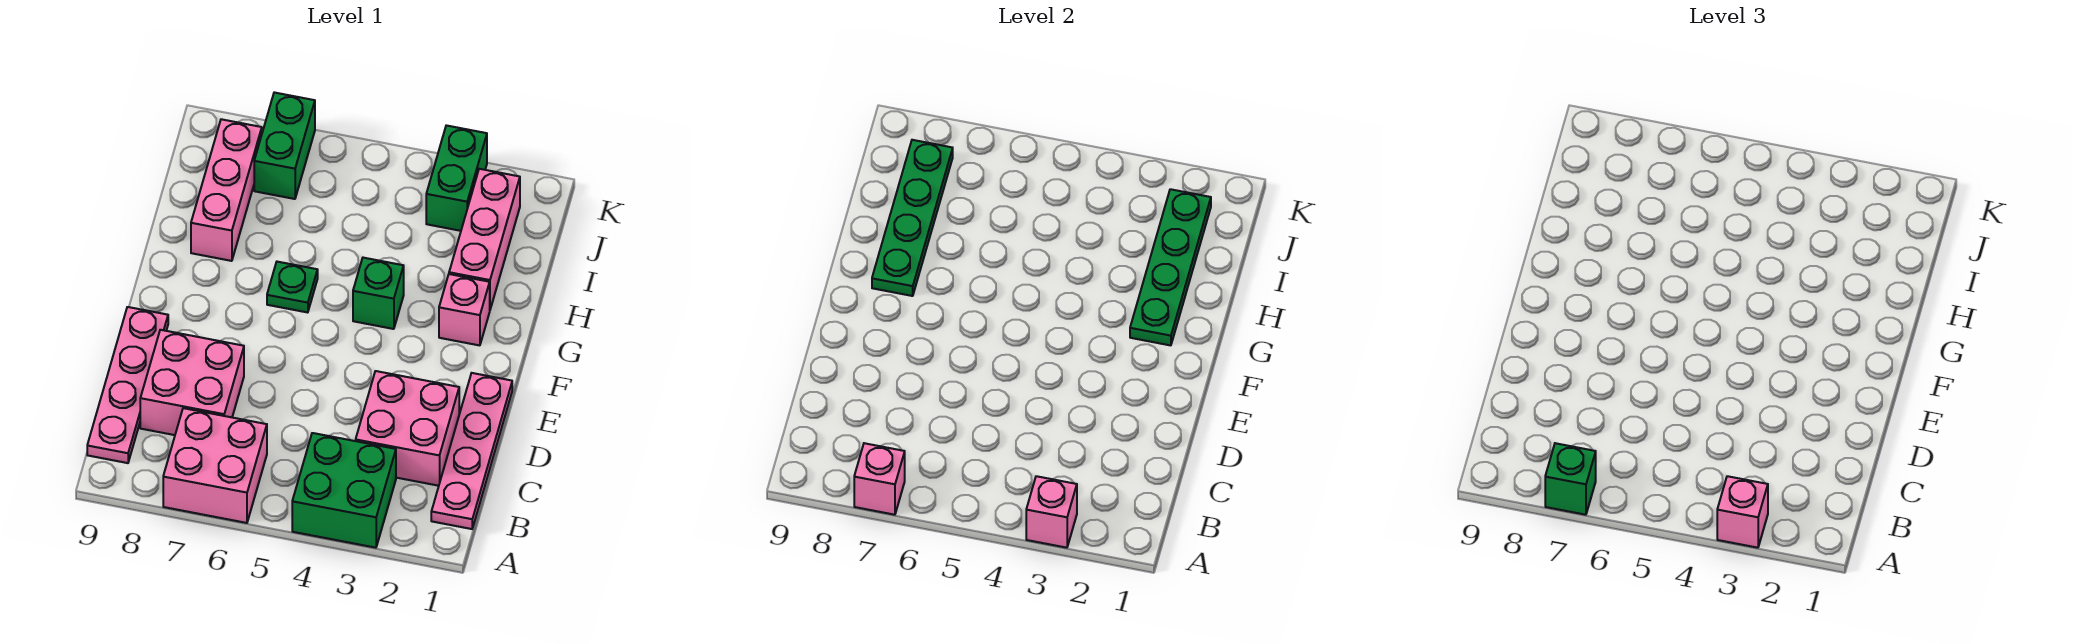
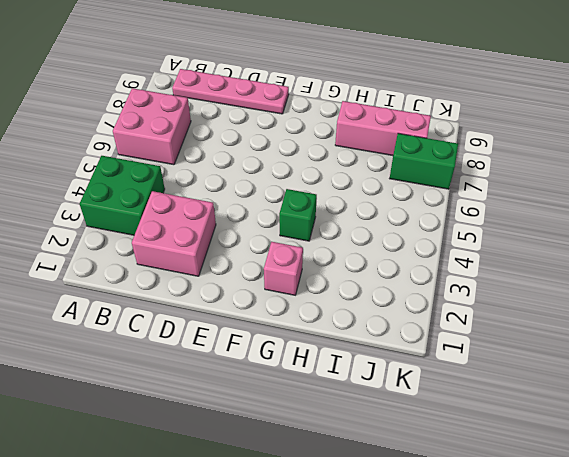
none -> pink plate B1:E1 level 1
none -> pink brick C7:D8 level 1
none -> green plate G6 level 1

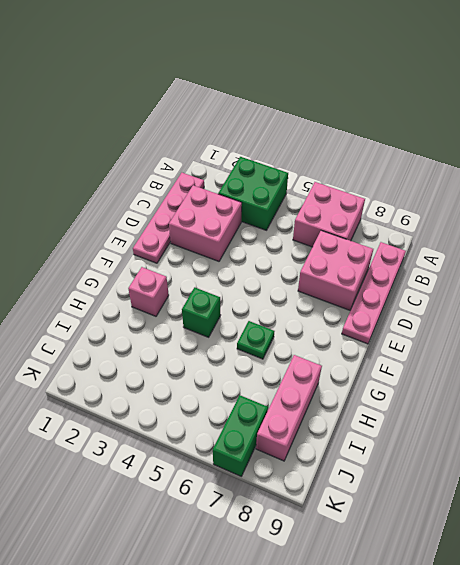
none -> pink brick H2:J2 level 1
none -> green brick J3:K3 level 1
none -> pink brick A3 level 2

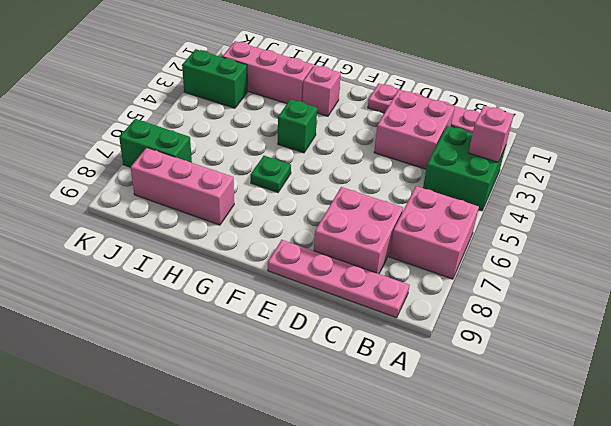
none -> pink brick A7 level 2
none -> green plate G2:J2 level 2
none -> green plate G8:J8 level 2

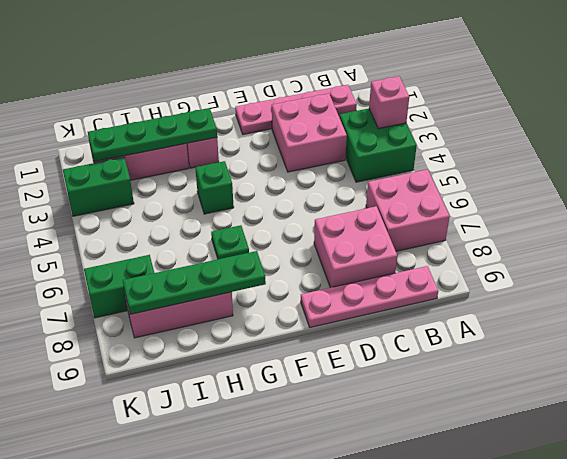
none -> pink brick A7 level 2
none -> pink brick A3 level 3
none -> green brick A7 level 3

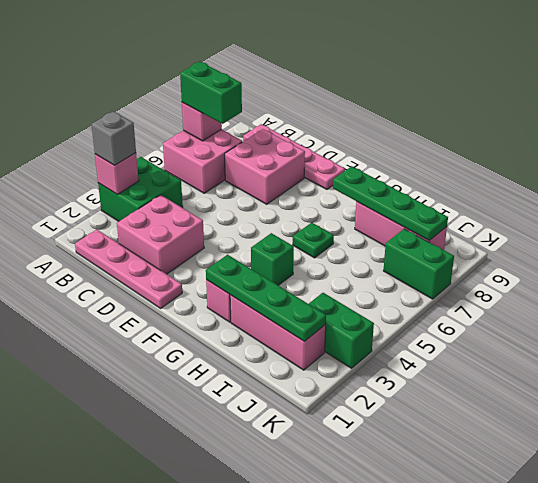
grey brick A3 level 3 -> pink brick A3 level 3
green brick A7:B7 level 3 -> green brick A7 level 3

